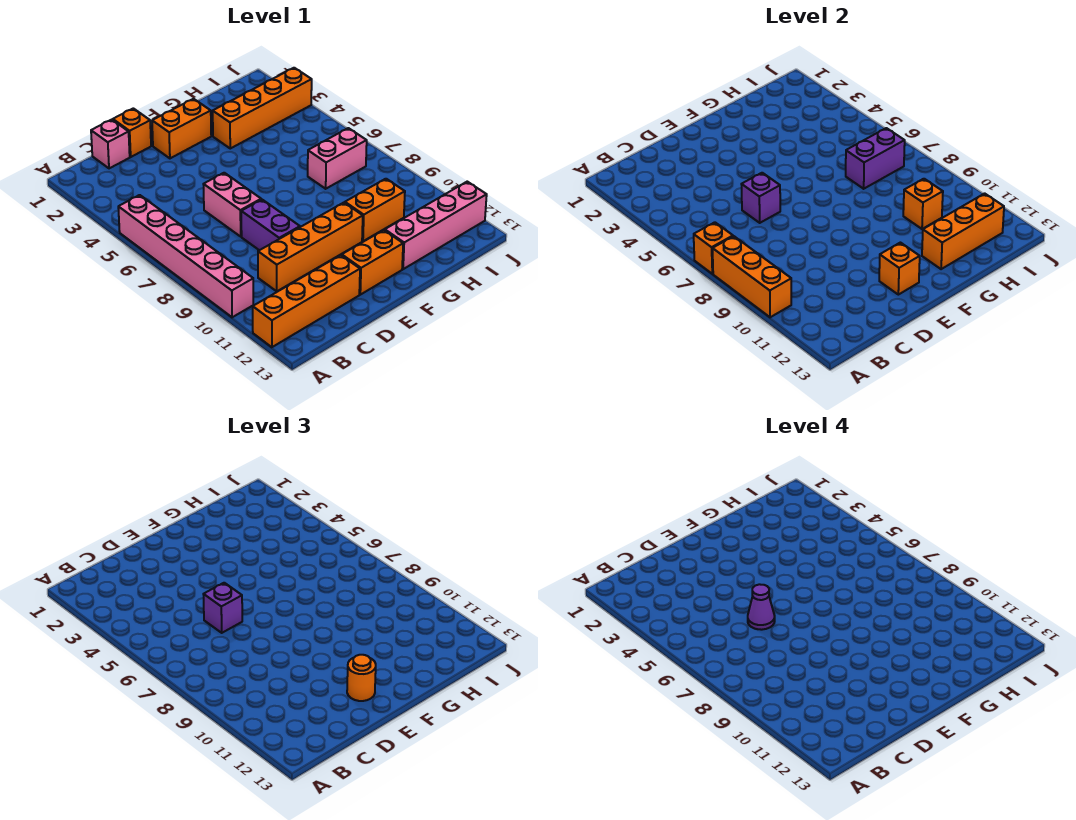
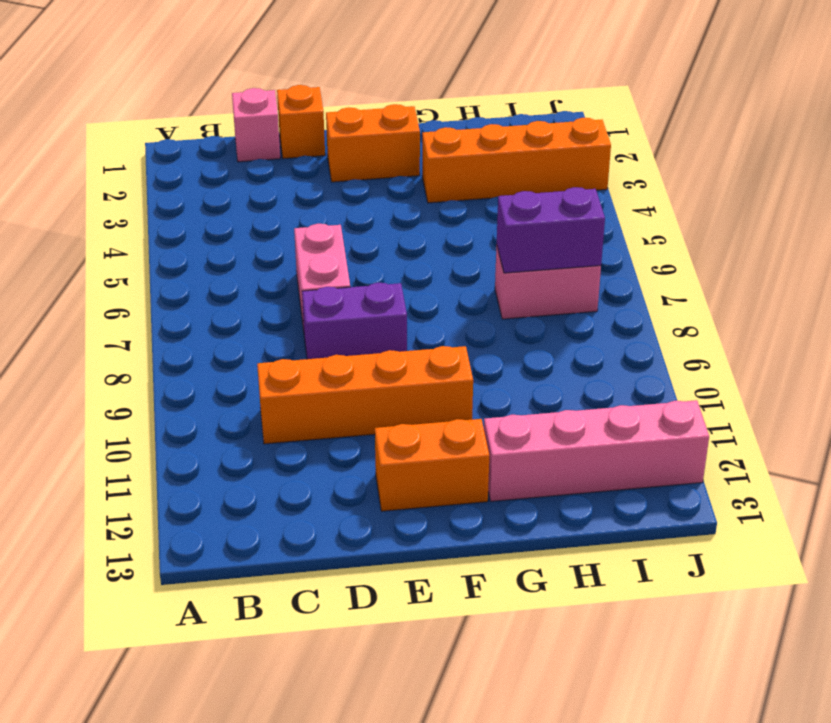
purple brick D8:E8 level 1 -> purple brick D8:D9 level 1
none -> pink brick A5:A10 level 1
none -> orange brick A12:D12 level 1
none -> orange brick G10:H10 level 1

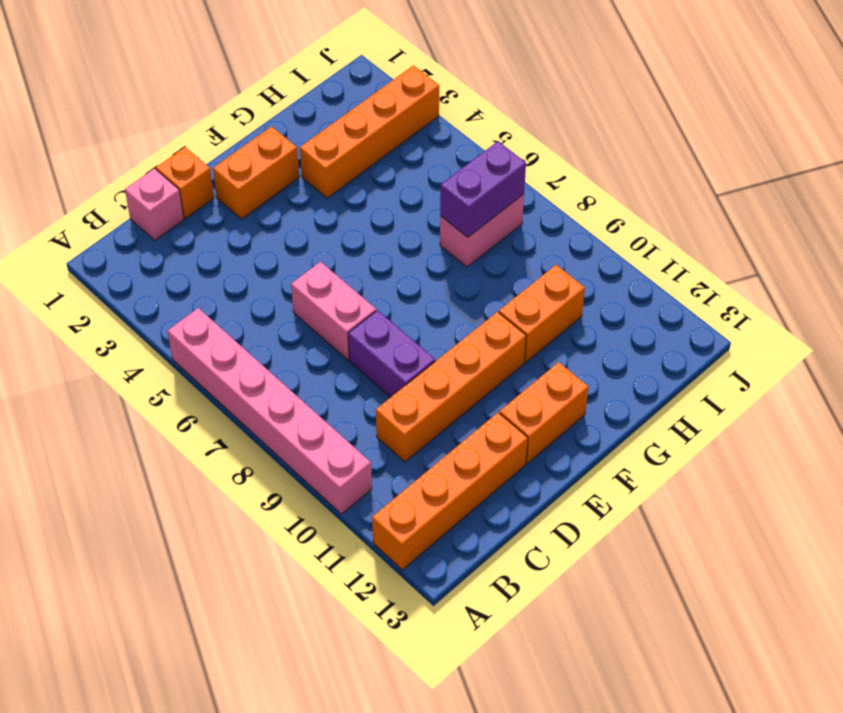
none -> pink brick G12:J12 level 1
none -> orange brick A7 level 2
none -> orange brick A8:A10 level 2

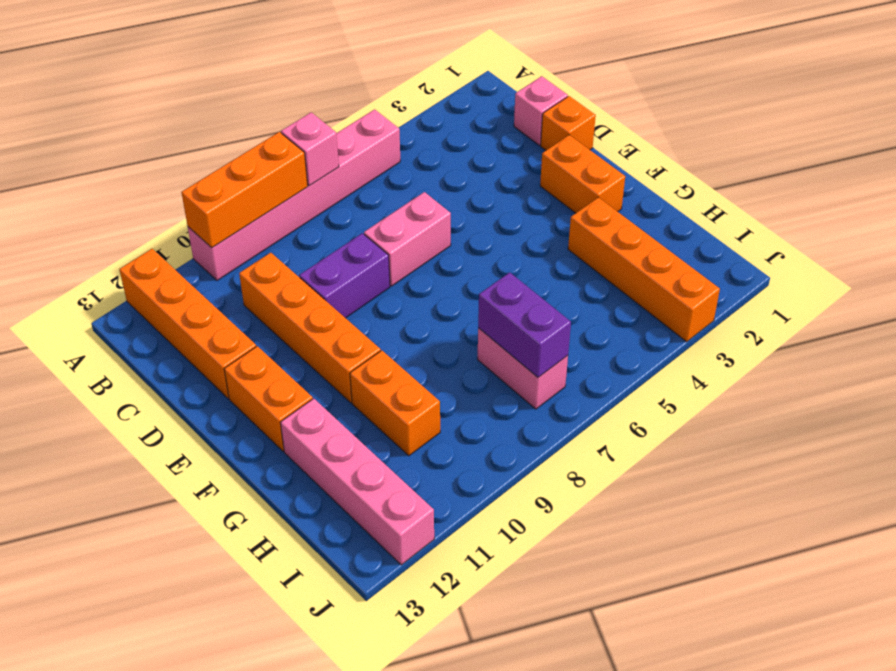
pink brick A7 level 2 -> orange brick A7 level 2
none -> purple brick D6 level 2
none -> orange brick E12 level 2
none -> orange brick G12:I12 level 2

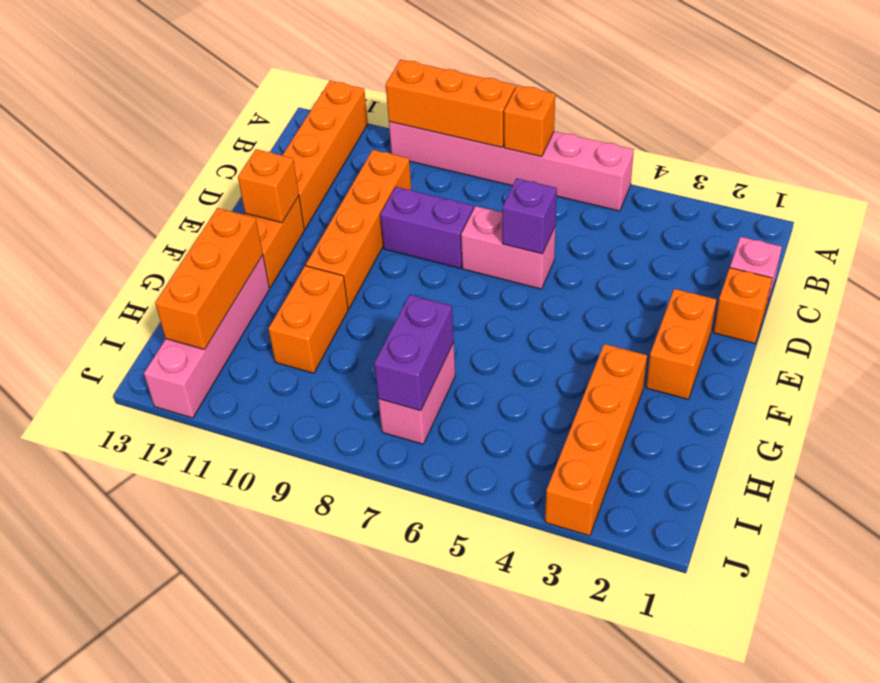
none -> orange brick H10 level 2
none -> purple brick D6 level 3
none -> orange round brick E12 level 3

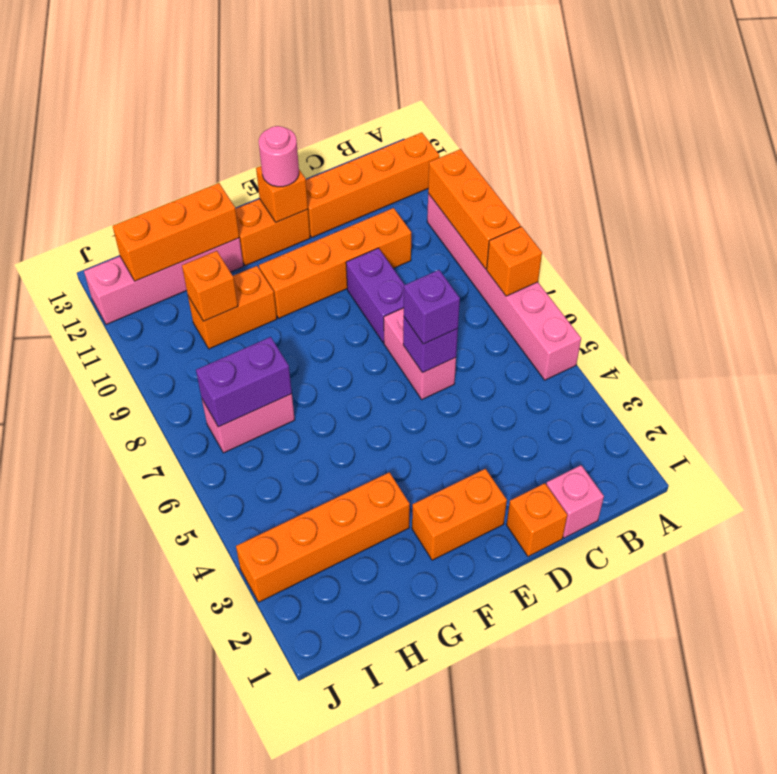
pink round brick E12 level 3 -> orange round brick E12 level 3
none -> purple cone D6 level 4

